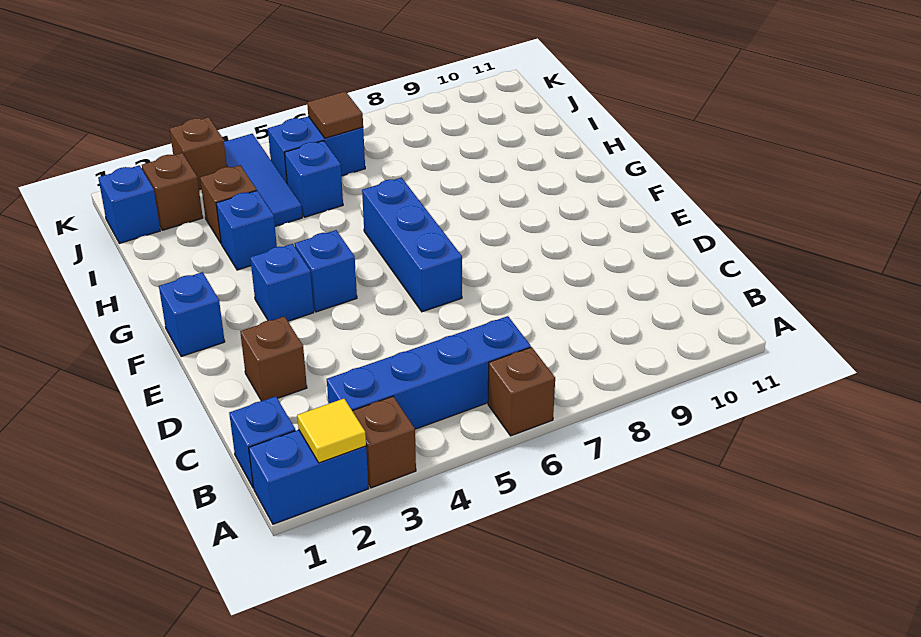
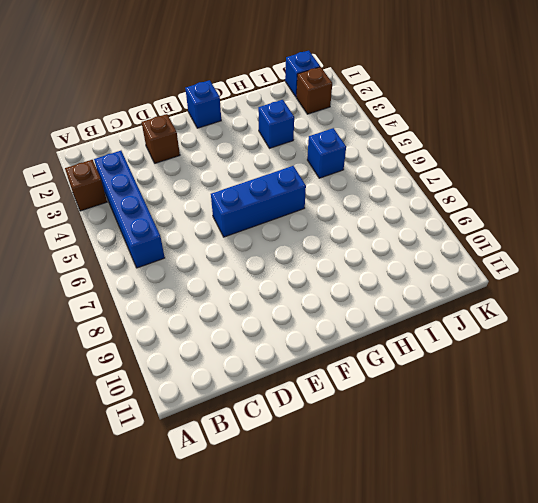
none -> blue brick A1:A2 level 1
none -> brown brick A6 level 1
none -> blue brick B1 level 1

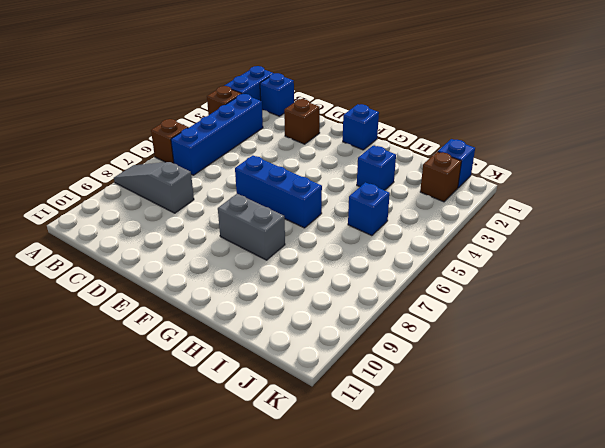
grey slope A8:C8 level 1 top C -> none
grey brick F8:G8 level 1 -> none
none -> blue brick F3 level 1
none -> blue brick F4 level 1
none -> brown brick I3 level 1

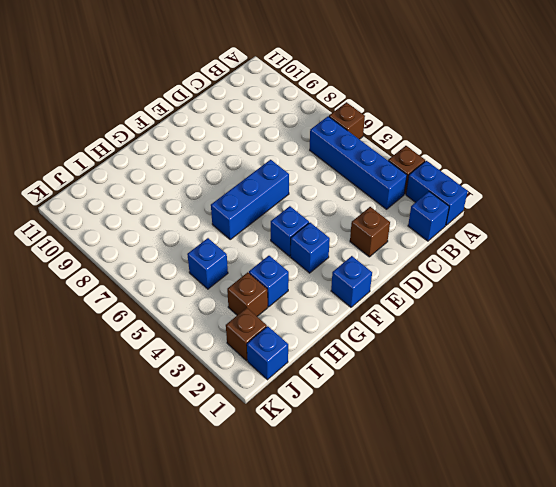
none -> blue tile I4:K4 level 1
none -> blue brick J5:J6 level 1
none -> brown brick K3 level 1

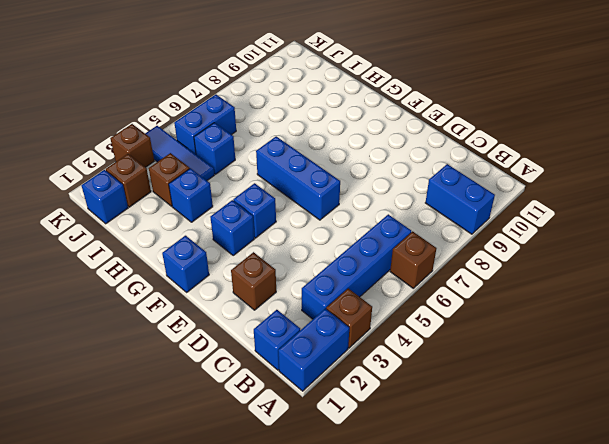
blue brick A9:B9 level 1 -> none
none -> yellow tile A2 level 2
none -> brown tile J6 level 2

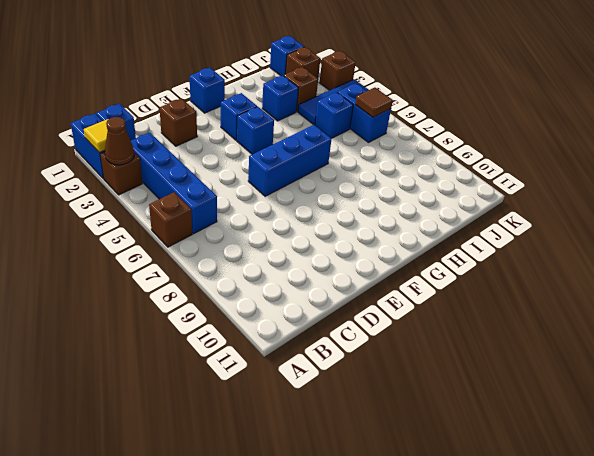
brown cone A3 level 2 -> none

